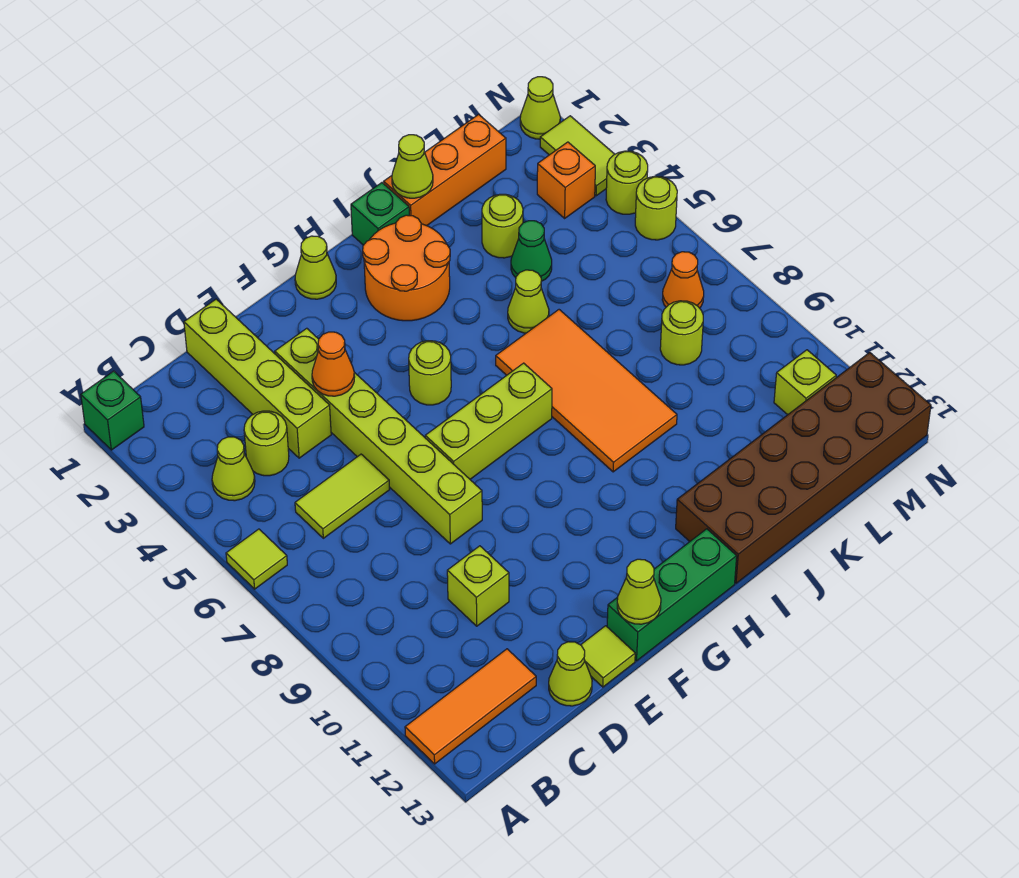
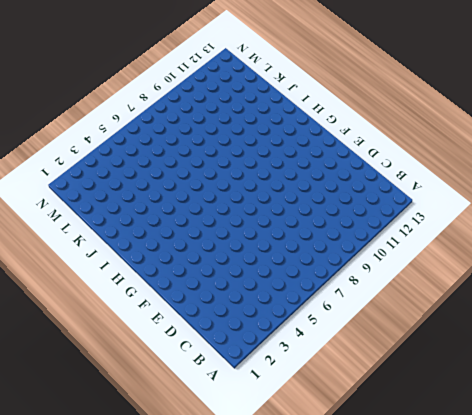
none -> green brick A1 level 1
none -> lime tile A6 level 1
none -> orange tile A12:C12 level 1
none -> lime cone B4 level 1

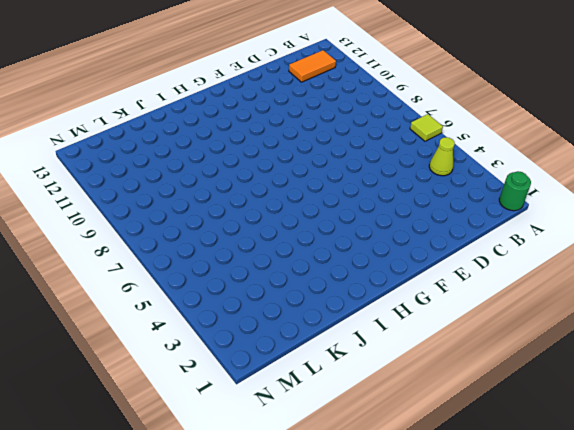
green round brick A1 level 1 -> green brick A1 level 1
orange tile B12:C12 level 1 -> orange tile A12:C12 level 1
none -> lime round brick C4 level 1
none -> lime tile C6:D6 level 1
none -> lime brick D1:D4 level 1
none -> lime brick D10 level 1

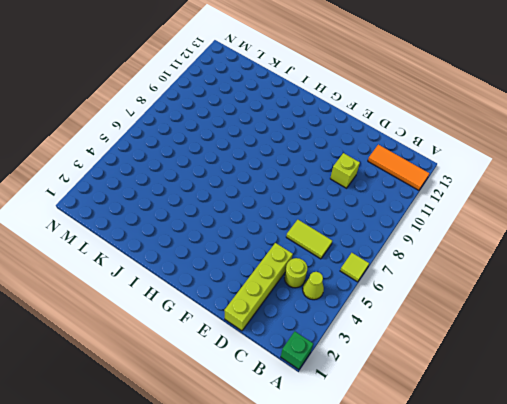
none -> lime cone D13 level 1
none -> lime brick E3:E8 level 1
none -> lime tile E13 level 1
none -> lime brick F7:H7 level 1

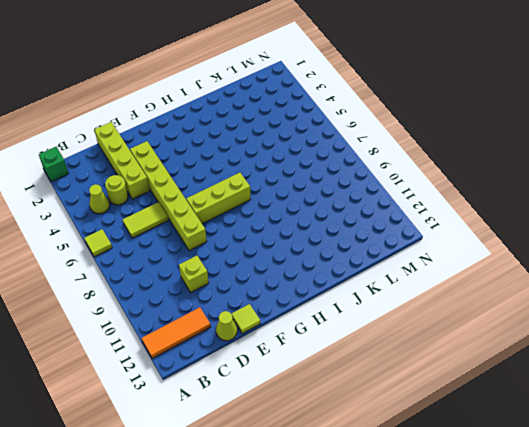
none -> green brick F13:H13 level 1
none -> lime cone G1 level 1
none -> lime round brick G5 level 1
none -> orange round brick H2:I3 level 1

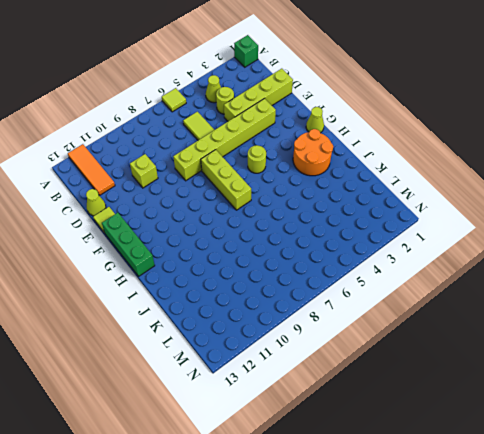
none -> green brick I1 level 1
none -> orange tile I6:J9 level 1
none -> brown brick I12:N13 level 1
none -> orange brick J1:L1 level 1

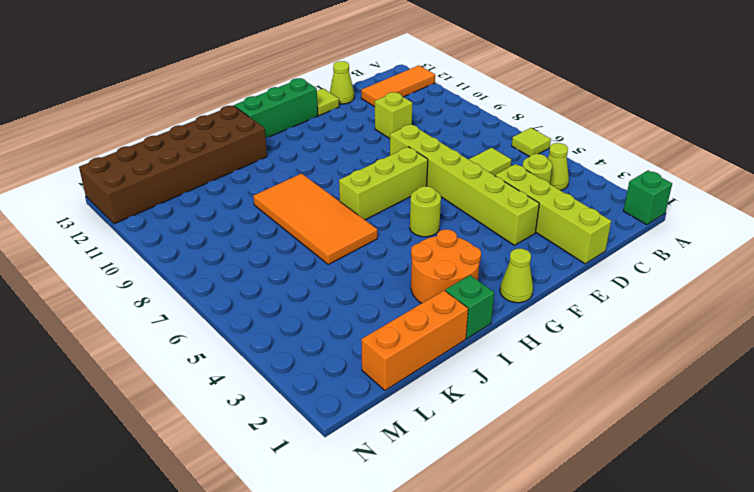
none -> lime cone J5 level 1
none -> lime round brick K3 level 1
none -> green cone K4 level 1
none -> lime round brick L8 level 1

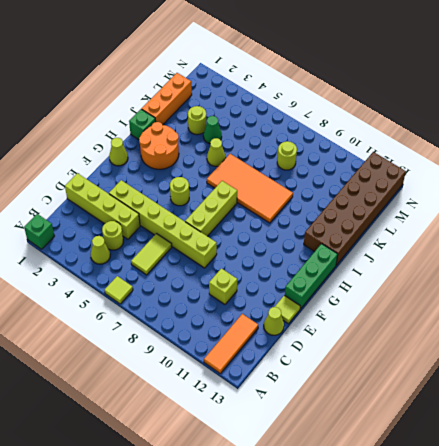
none -> orange brick M3 level 1
none -> orange cone M7 level 1
none -> lime brick M11 level 1
none -> lime cone N1 level 1

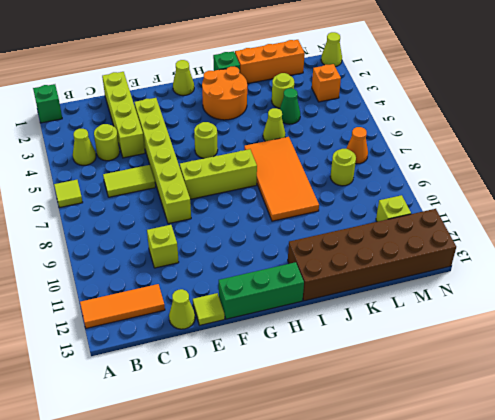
none -> lime tile N2:N3 level 1
none -> lime round brick N4 level 1
none -> lime round brick N5 level 1
none -> orange cone E4 level 2

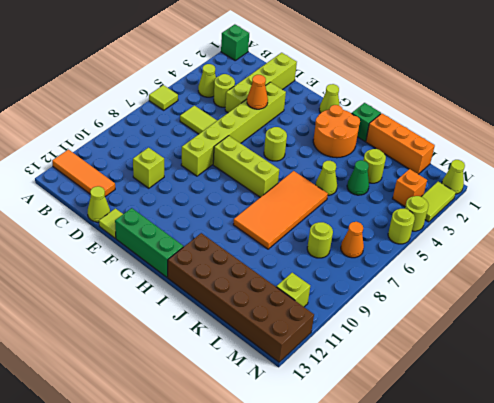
none -> lime cone F13 level 2
none -> lime cone J1 level 2

